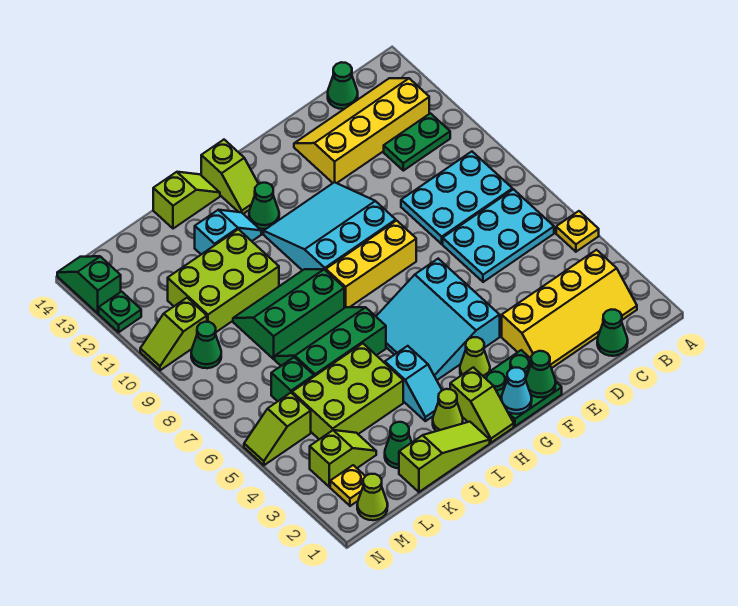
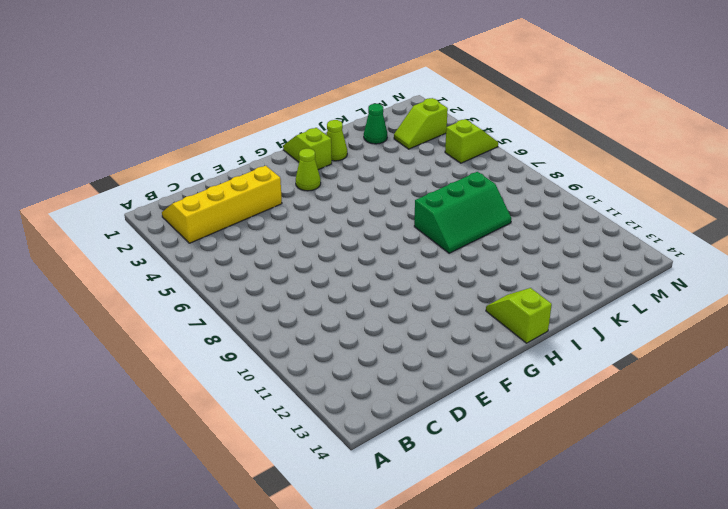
none -> yellow plate A5 level 1
none -> cyan plate B6:D7 level 1
none -> cyan plate B8:D9 level 1
none -> green plate B11:C11 level 1

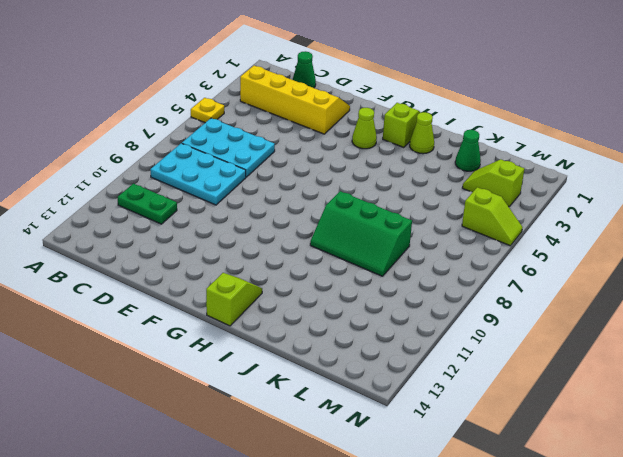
none -> yellow slope B12:E13 level 1 top 12
none -> green cone C14 level 1
none -> green plate F1:G2 level 1
none -> cyan slope F4:H6 level 1 top F

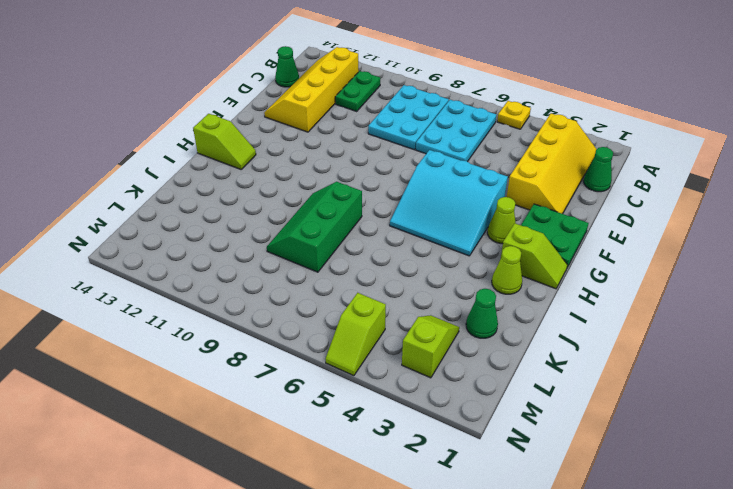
none -> yellow brick F8:H8 level 1
none -> cyan slope F9:H11 level 1 top 9
none -> green cone H12 level 1
none -> lime slope I1:K1 level 1 top K

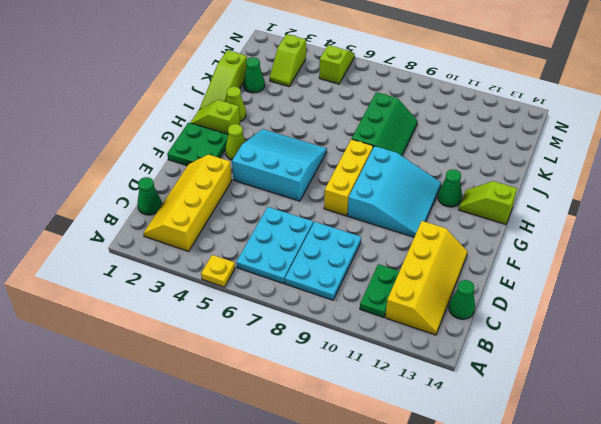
none -> cyan slope I3:I4 level 1 top 4
none -> green slope I6:K7 level 1 top 6
none -> cyan slope I12:J12 level 1 top J
none -> lime slope I14:J14 level 1 top J

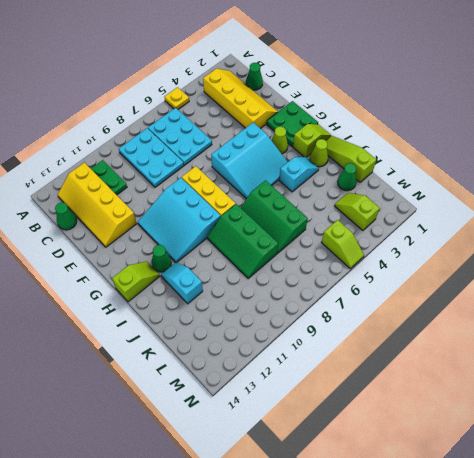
none -> lime slope I14:J14 level 1 top J
none -> lime brick J4:L5 level 1
none -> lime brick J10:L11 level 1
none -> green brick L6 level 1

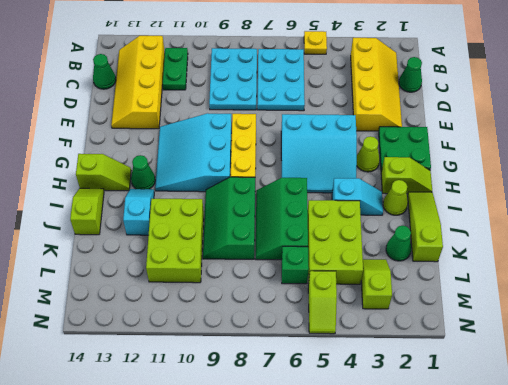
none -> lime cone M1 level 1
none -> yellow plate M2 level 1
none -> green cone M9 level 1
none -> lime slope M10:N10 level 1 top M

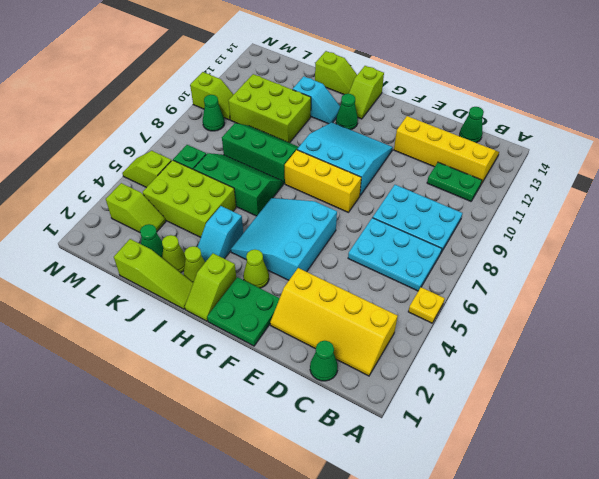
lime cone J2 level 1 -> lime cone M1 level 1
lime slope M10:N10 level 1 top N -> lime slope M10:N10 level 1 top M
none -> yellow plate M2 level 1
none -> green plate N12 level 1
none -> green slope N13:N14 level 1 top 13
none -> green cone F1 level 2

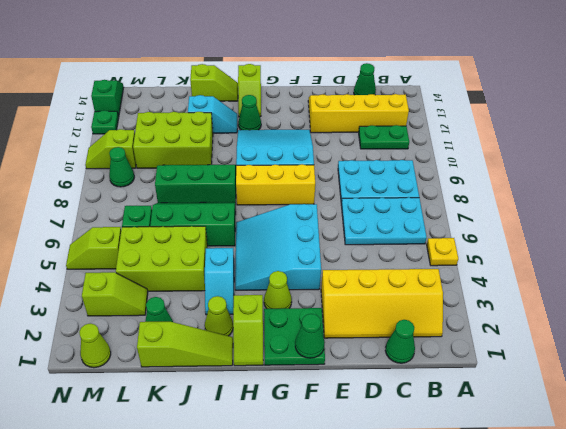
none -> yellow plate M2 level 1
none -> cyan cone G1 level 2

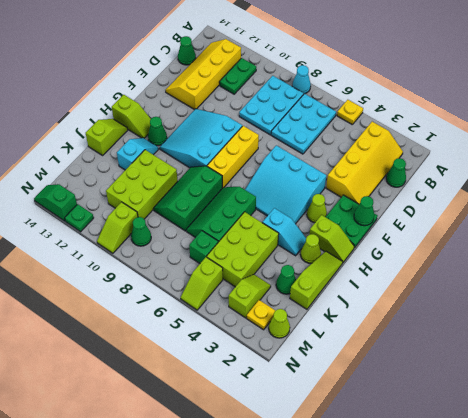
cyan cone A8 level 1 -> cyan cone G1 level 2

